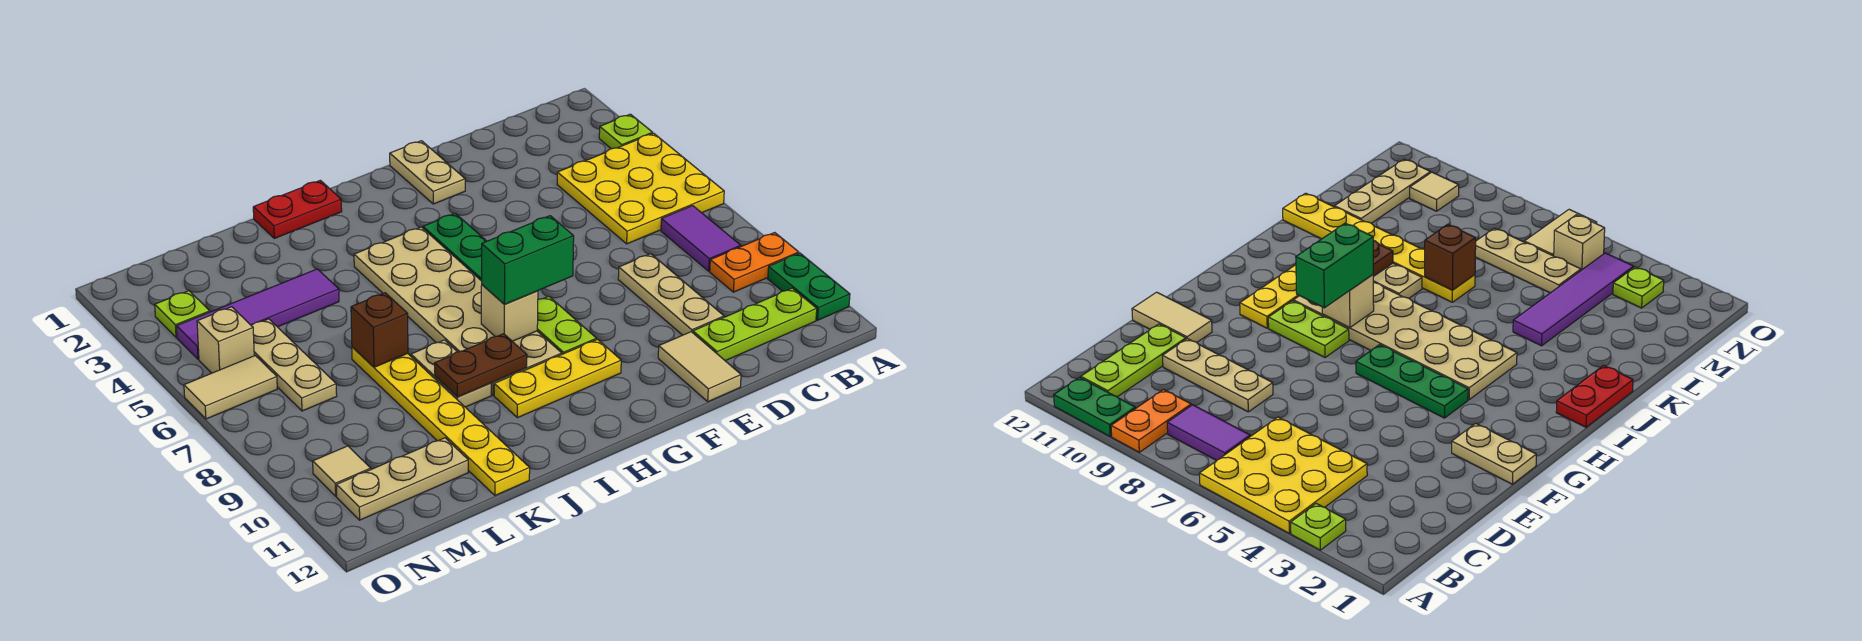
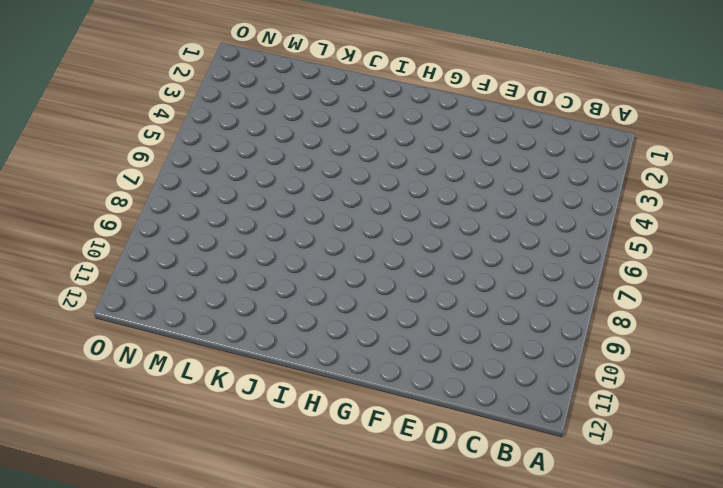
none -> lime plate A3 level 1
none -> yellow plate A4:C6 level 1
none -> orange plate A9:B9 level 1

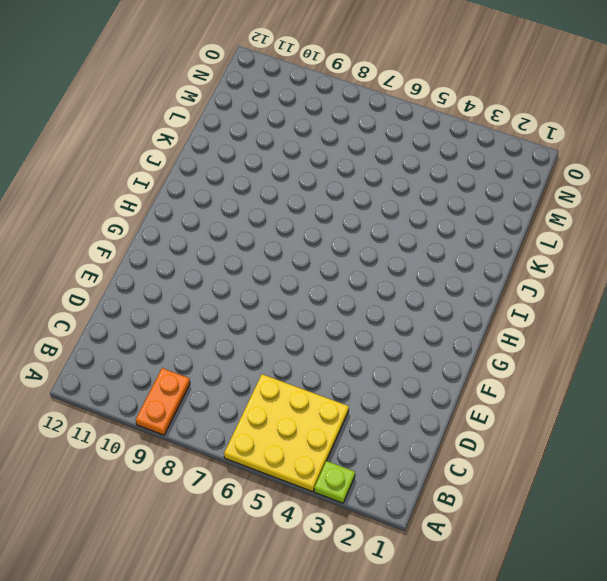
none -> green plate A10:A11 level 1
none -> purple tile B7:B8 level 1
none -> lime plate B11:D11 level 1

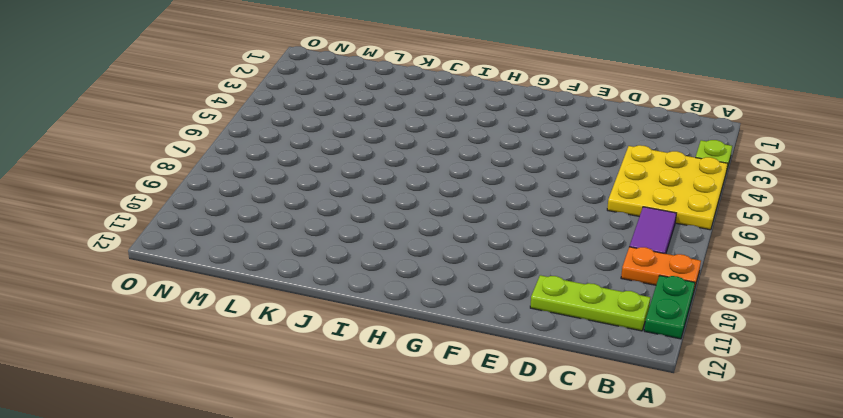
none -> tan plate D8:D10 level 1
none -> tan tile E11:E12 level 1
none -> tan plate F1:F2 level 1

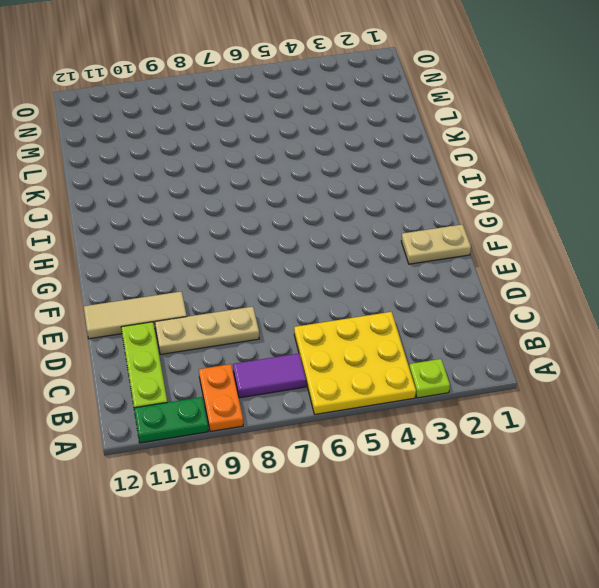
tan tile E10:E12 level 1 -> tan tile E11:E12 level 1
none -> green plate G4:G6 level 1
none -> lime plate G8:G9 level 1
none -> yellow plate G10:I10 level 1

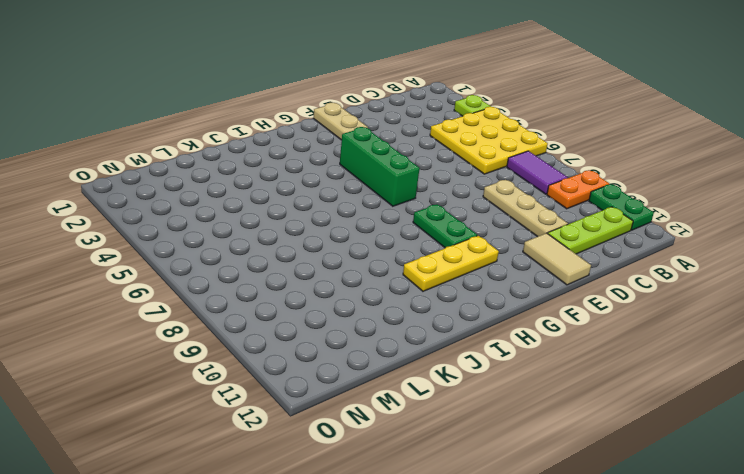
green brick G4:G6 level 1 -> green plate G4:G6 level 1
green plate G8:G9 level 1 -> lime plate G8:G9 level 1
none -> tan plate H4:I9 level 1
none -> red plate I1:J1 level 1
none -> tan plate J8:J9 level 1

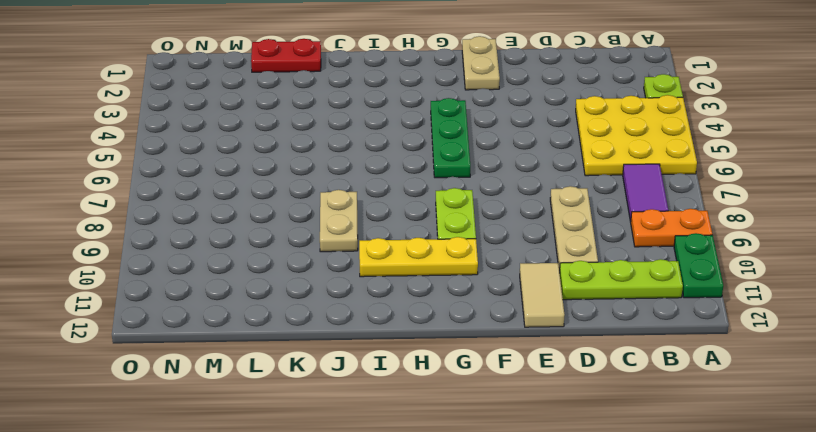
red plate K1:L1 level 1 -> red plate I1:J1 level 1
none -> tan plate H4:I9 level 1
none -> purple tile K4:N4 level 1
none -> yellow plate K7:K12 level 1

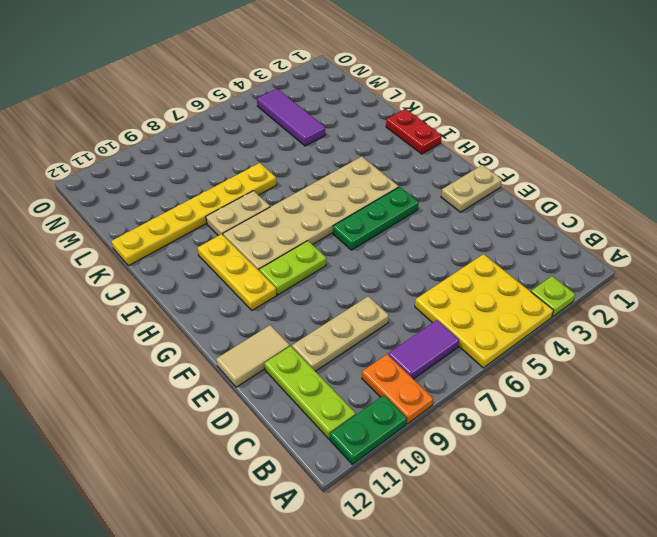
purple tile L4:N4 level 1 -> purple tile K4:N4 level 1
none -> tan plate L11:N11 level 1
none -> tan plate M5:M7 level 1
none -> lime plate N3 level 1

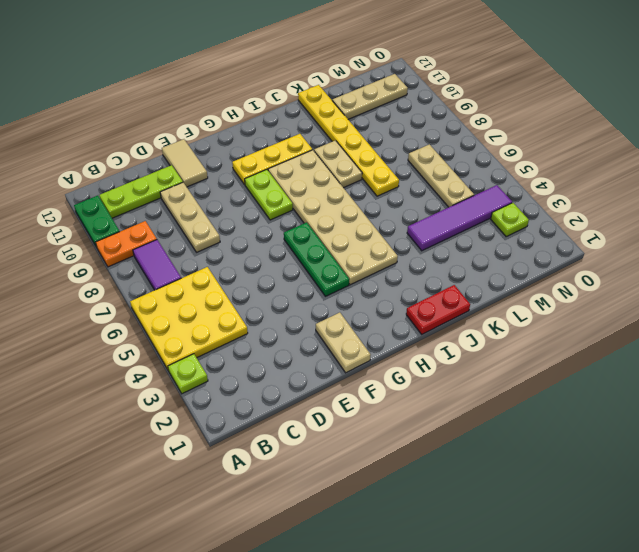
none -> tan brick N5 level 1
none -> tan tile N6:O6 level 1
none -> tan tile N10 level 1

